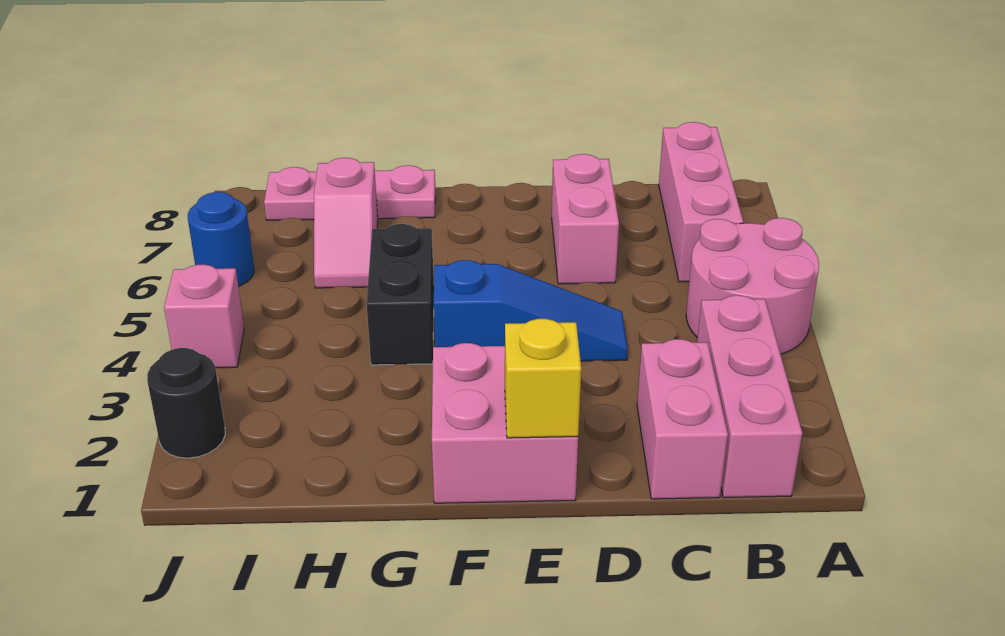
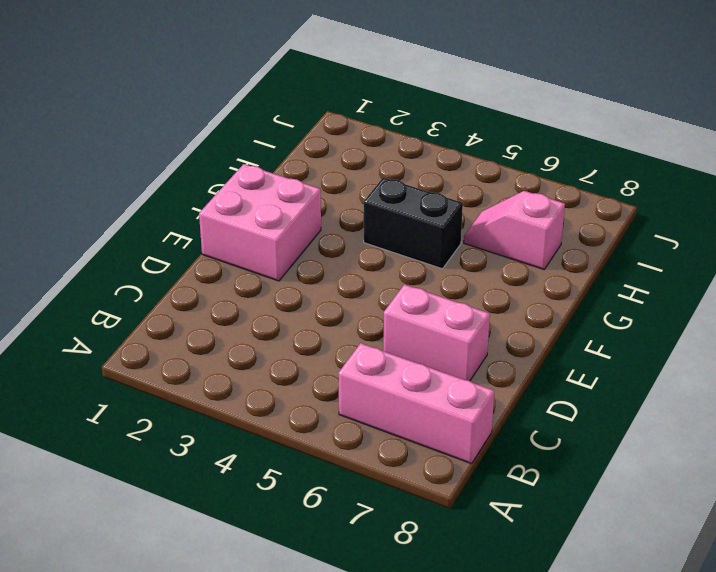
none -> pink round brick A4:B5 level 1
none -> pink brick B1:B3 level 1
none -> pink brick C1:C2 level 1

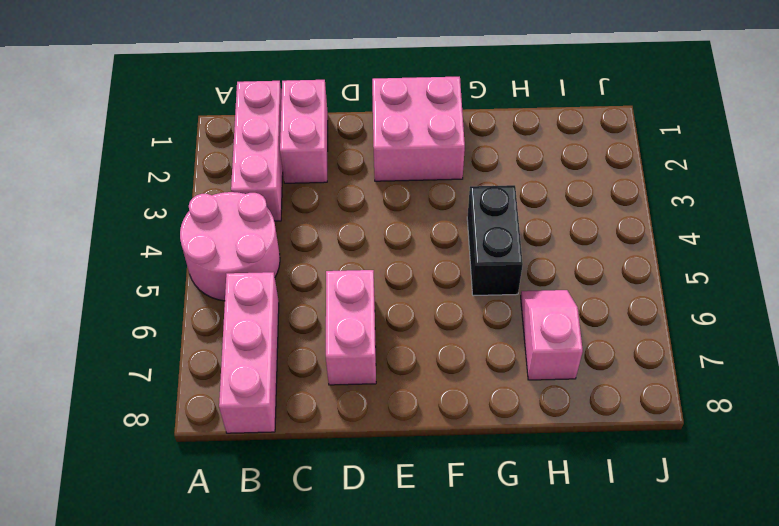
none -> blue slope D4:F4 level 1 top F
none -> pink plate G8:I8 level 1
none -> black round brick J2 level 1

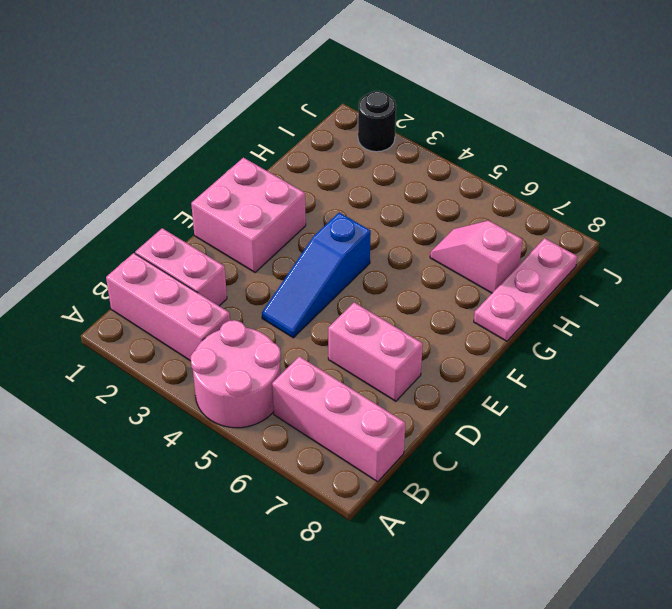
none -> black brick G4:G5 level 1
none -> pink brick J4 level 1
none -> blue round brick J6 level 1

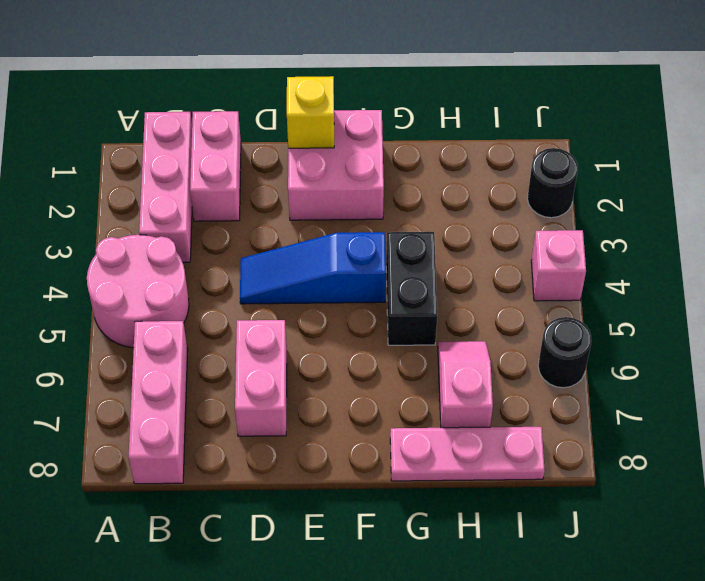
black round brick J6 level 1 -> blue round brick J6 level 1

